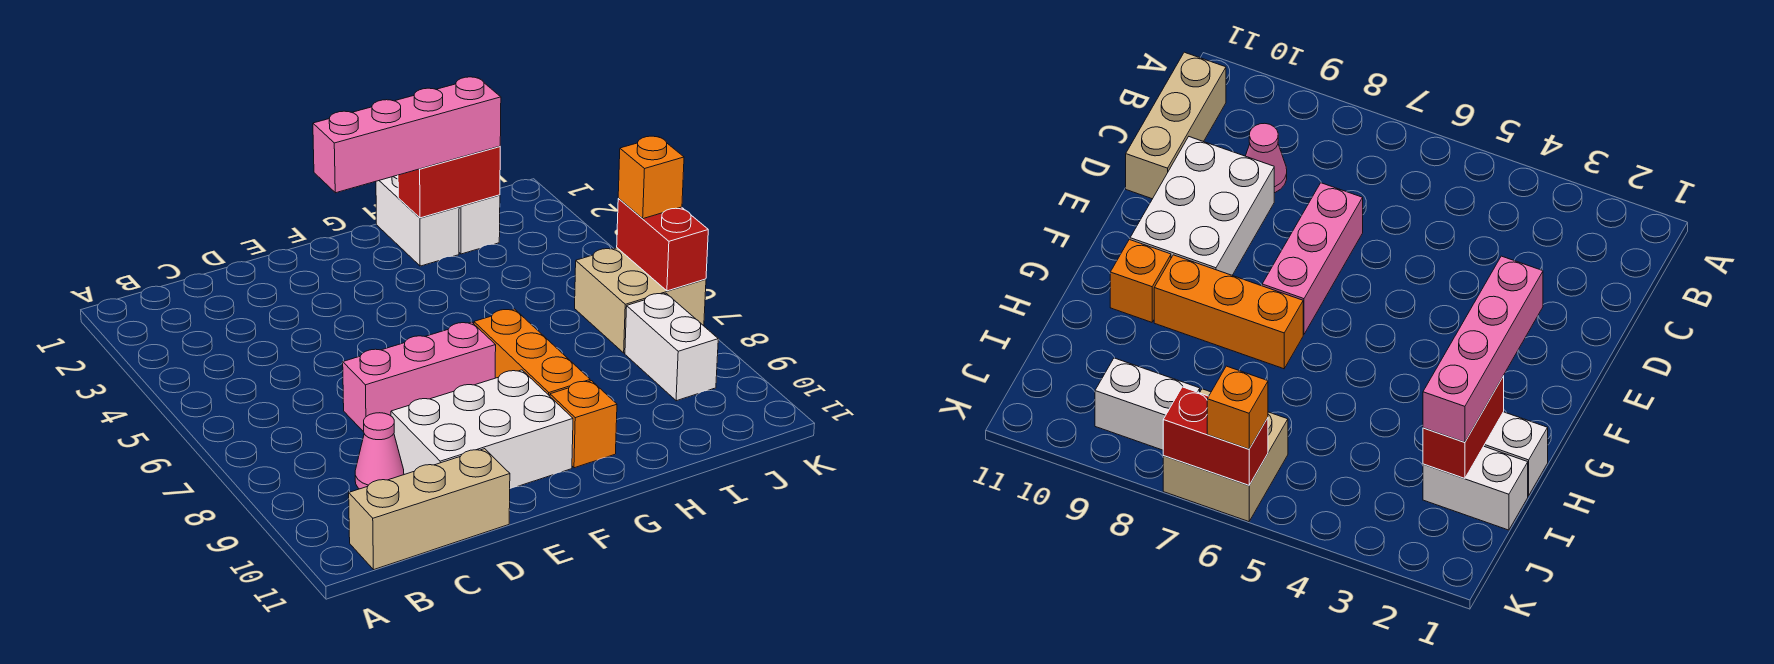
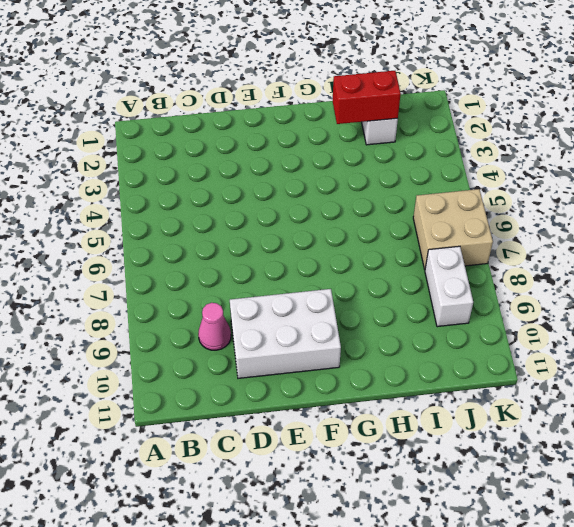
none -> tan brick B11:D11 level 1
none -> pink brick D7:F7 level 1
none -> orange brick G7:G9 level 1

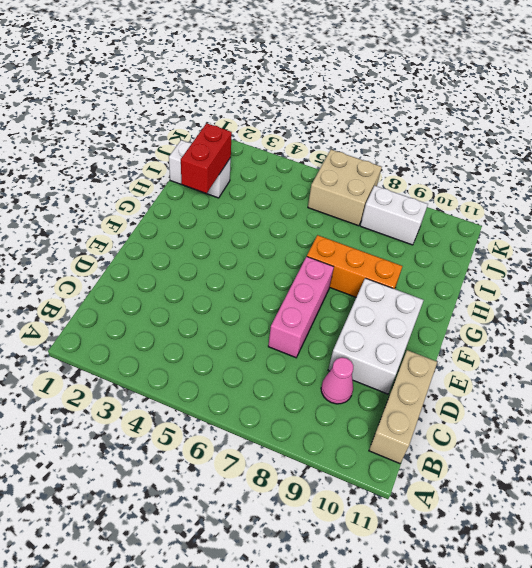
none -> orange brick G10 level 1
none -> white brick H1:H2 level 1
none -> red brick K6:K7 level 2

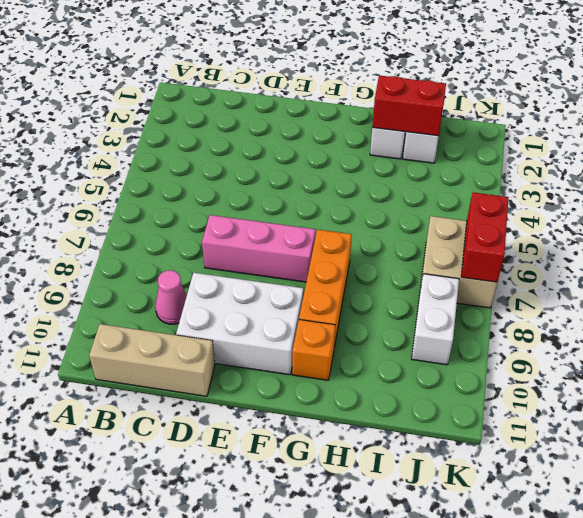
none -> pink brick F2:I2 level 3
none -> orange brick K6 level 3

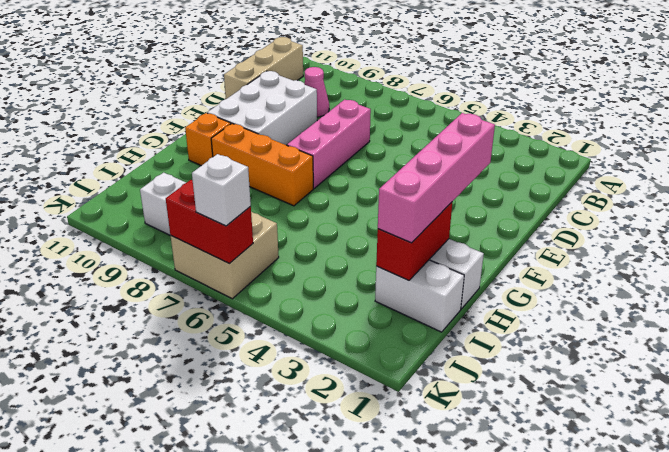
white brick K6 level 3 -> orange brick K6 level 3

